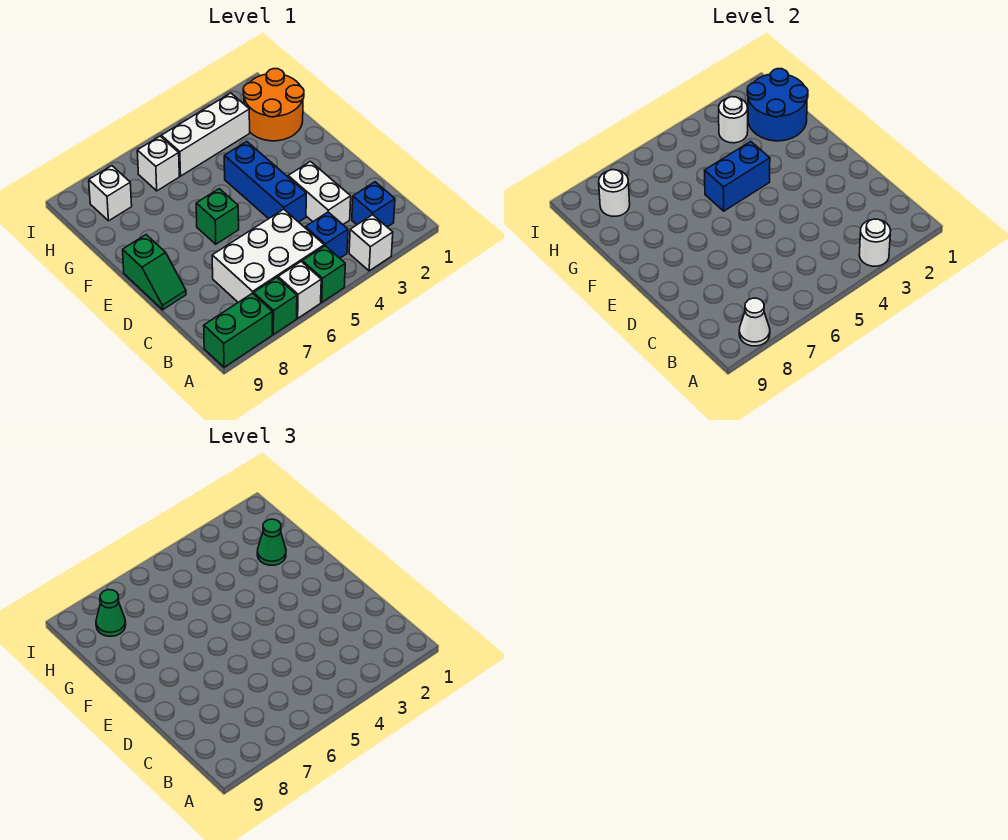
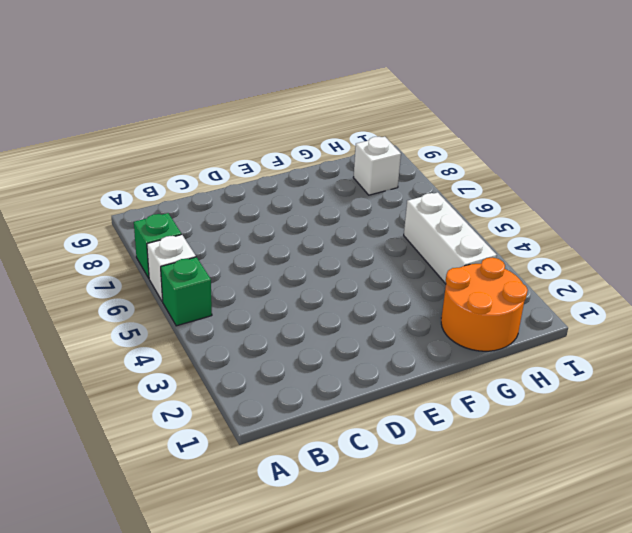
none -> white brick A3 level 1
none -> green brick A8:A9 level 1
none -> blue brick B2 level 1

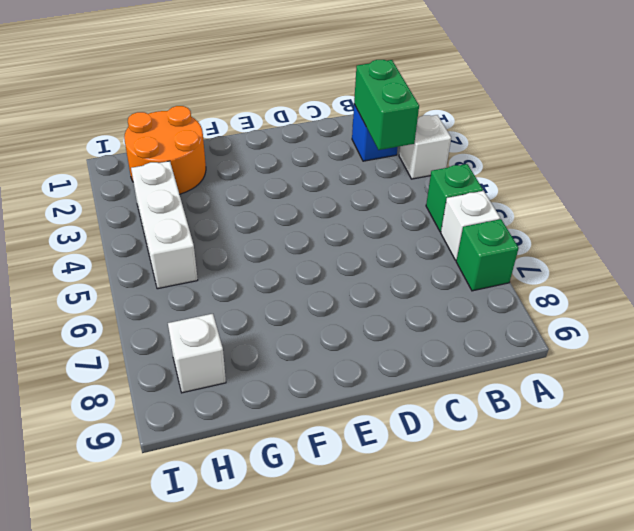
green brick B2:B3 level 2 -> green brick A8:A9 level 1
none -> blue brick B4 level 1
none -> white brick B5:C7 level 1
none -> white brick C3:D3 level 1

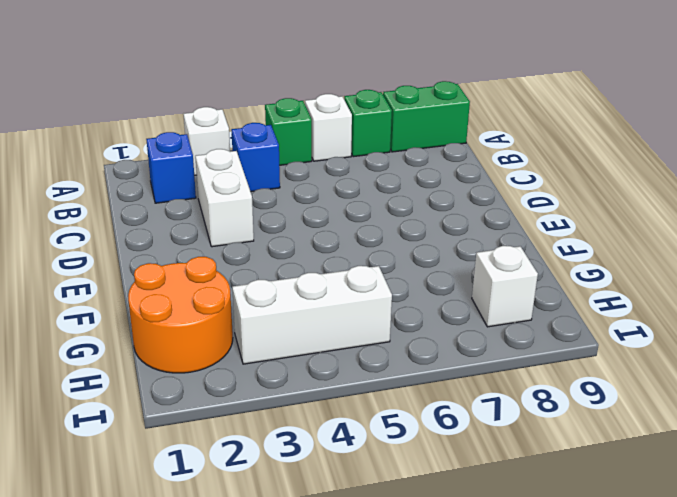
none -> white brick B5:C7 level 1
none -> blue brick D4:F4 level 1
none -> green slope D9:E9 level 1 top E

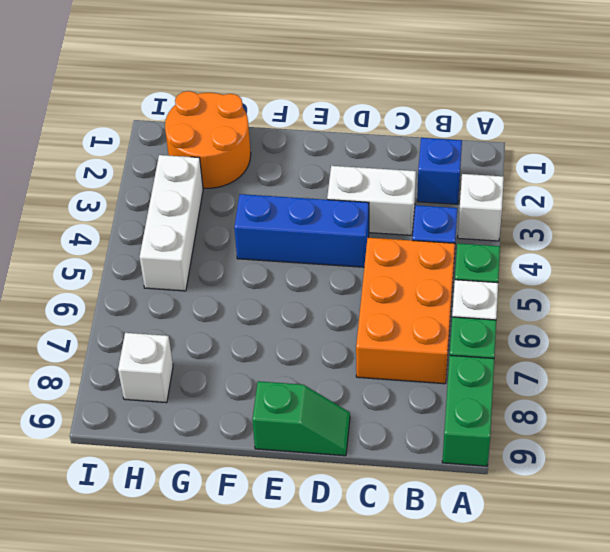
orange brick B5:C7 level 1 -> white brick B5:C7 level 1
none -> green brick E6 level 1
none -> white brick H6 level 1
none -> white round brick A3 level 2

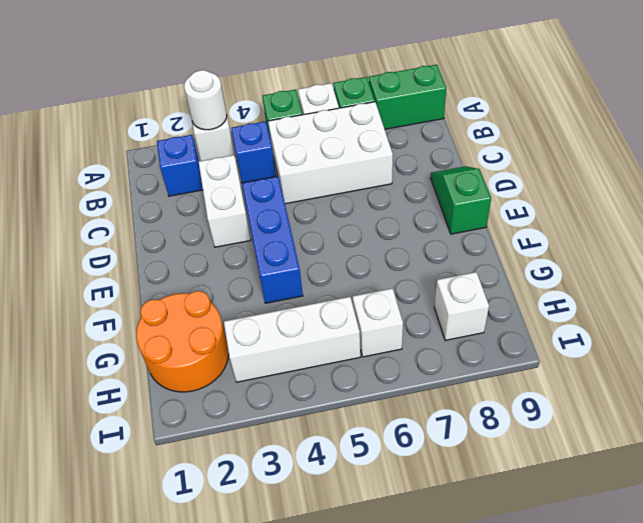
none -> green brick E6 level 1
none -> white cone A8 level 2
none -> blue brick F4:F5 level 2

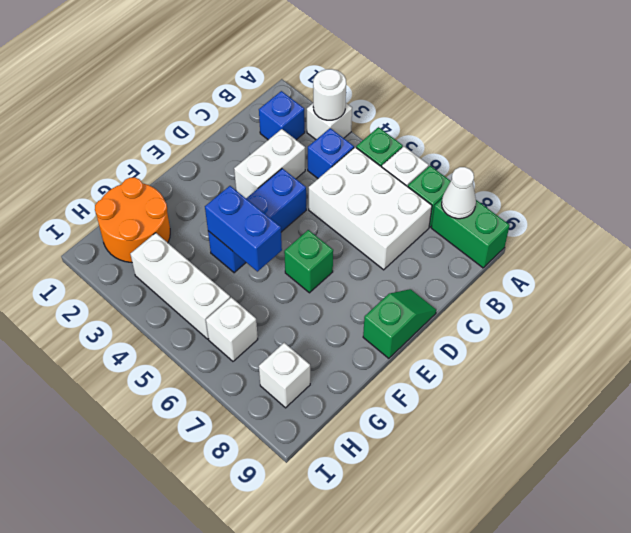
none -> blue round brick G1:H2 level 2
none -> white round brick H3 level 2
none -> white round brick H8 level 2

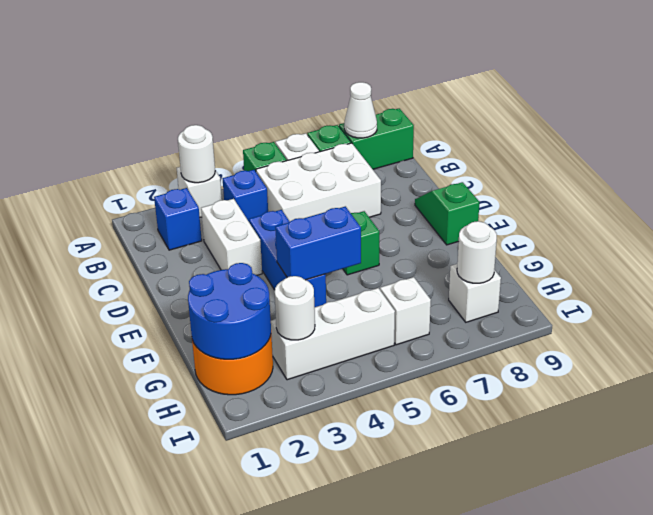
none -> green cone G2 level 3
none -> green cone H8 level 3

